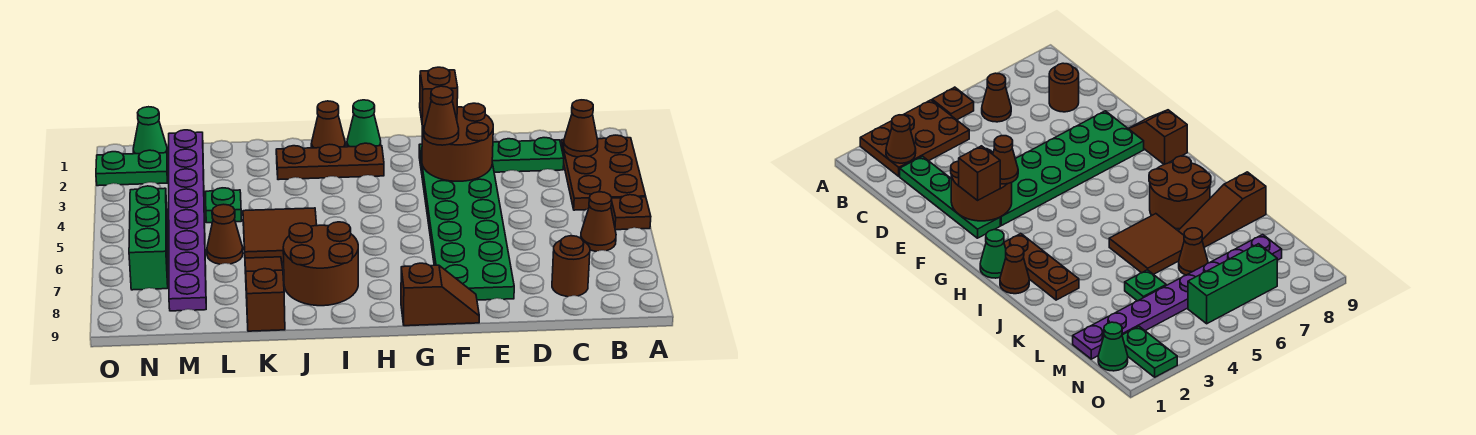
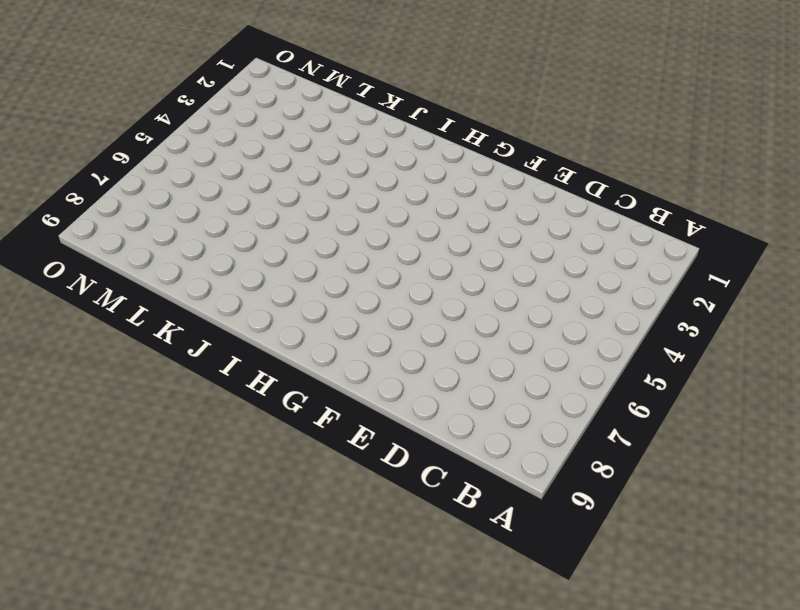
none -> brown plate A2:B4 level 1
none -> brown plate A5 level 1
none -> brown cone B6 level 1

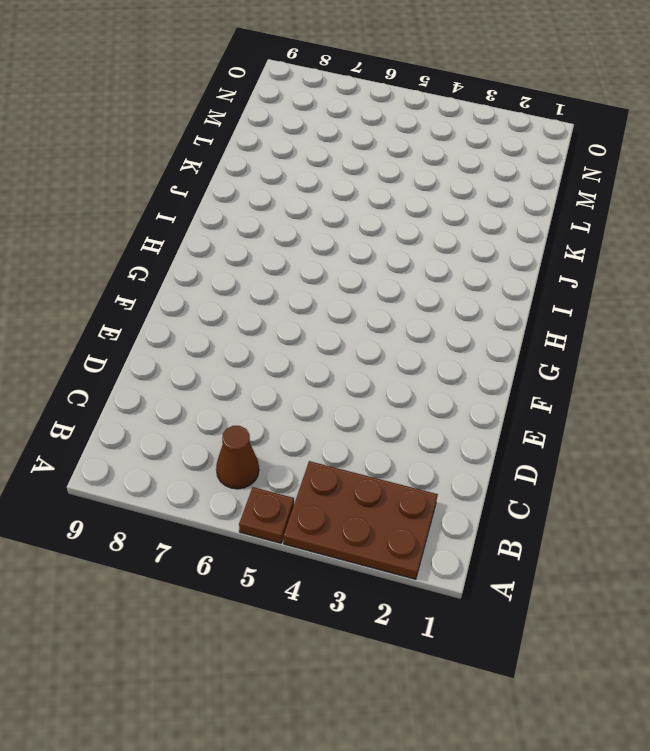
none -> green plate C2:F2 level 1
none -> brown round brick C8 level 1
none -> green plate E3:F8 level 1

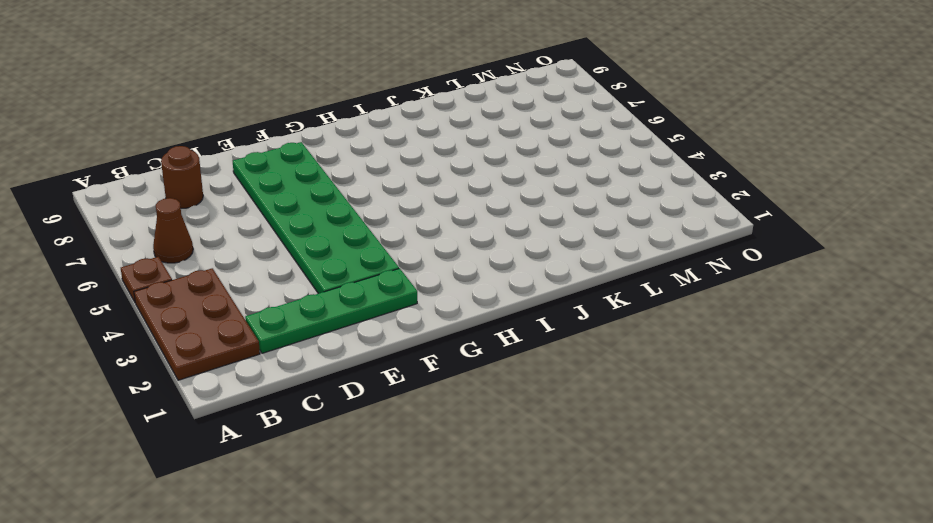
none -> brown slope F9:G9 level 1 top G
none -> green cone H1 level 1
none -> brown plate H2:J2 level 1

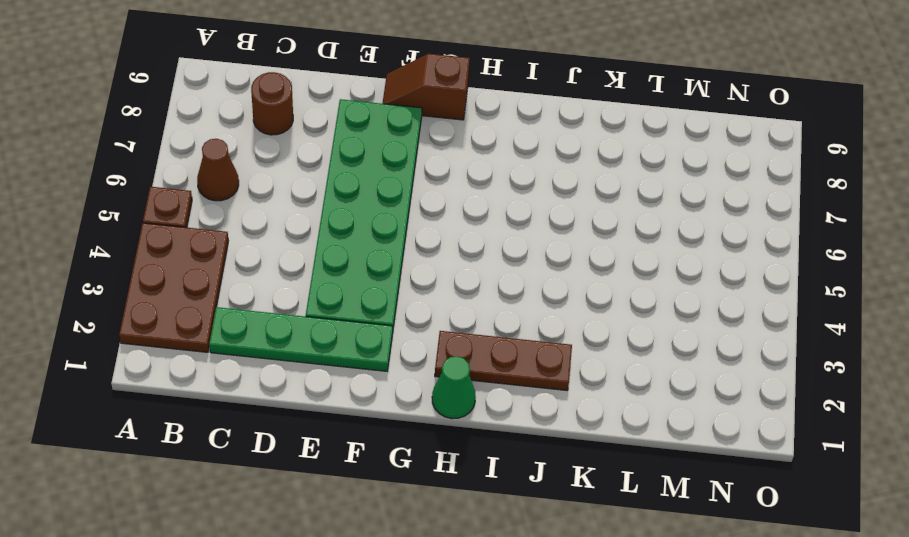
none -> brown cone I1 level 1
none -> brown round brick I7:J8 level 1
none -> brown tile J5:K6 level 1

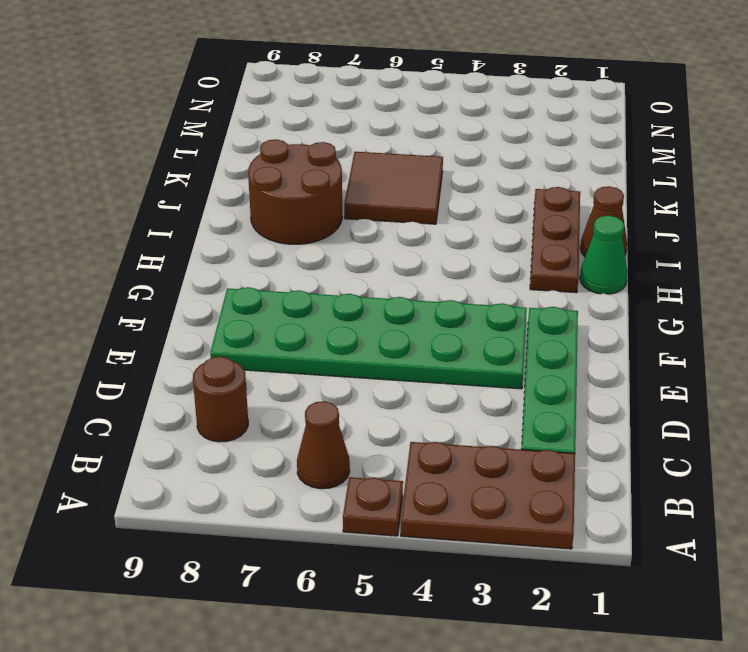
none -> brown slope F9:G9 level 1 top G
none -> brown slope K7:K9 level 1 top 9
none -> green plate L4 level 1

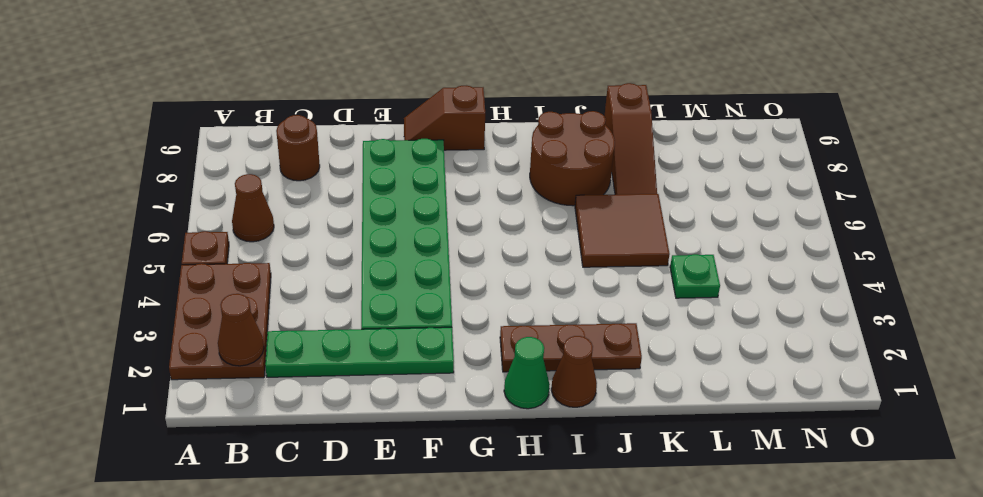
none -> brown cone L6 level 1
none -> purple plate M1:M8 level 1
none -> green cone N1 level 1

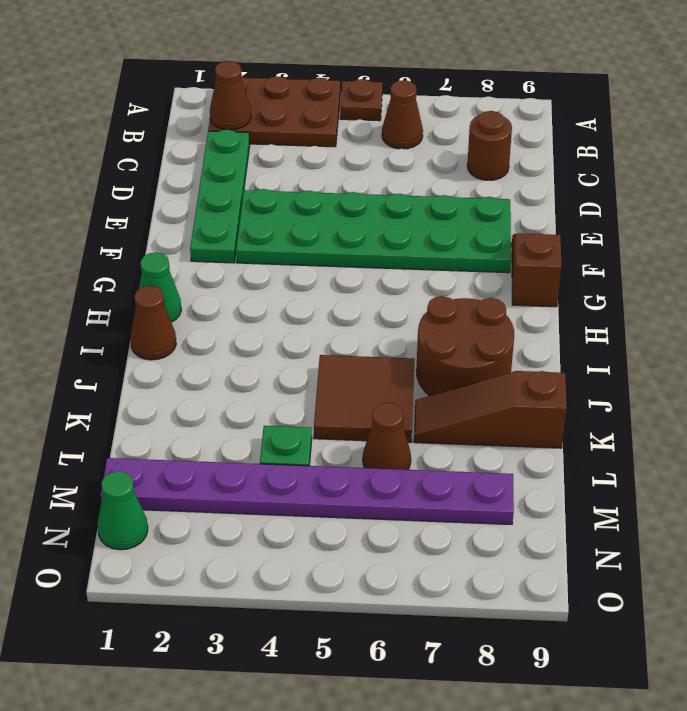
none -> brown plate H2:J2 level 1
none -> green plate N2:O2 level 1
none -> green brick N5:N7 level 1

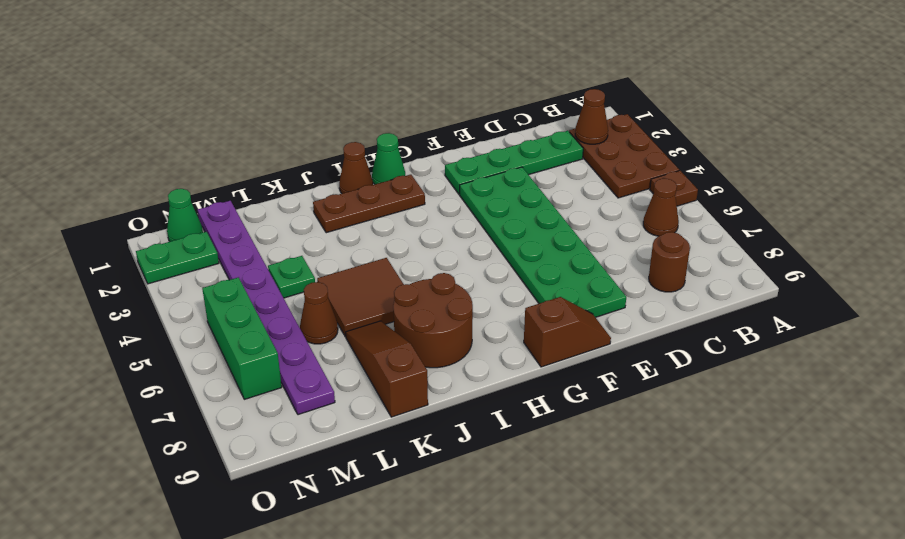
none -> brown round brick E2:F3 level 2
none -> brown brick F2 level 3
none -> brown cone F3 level 3

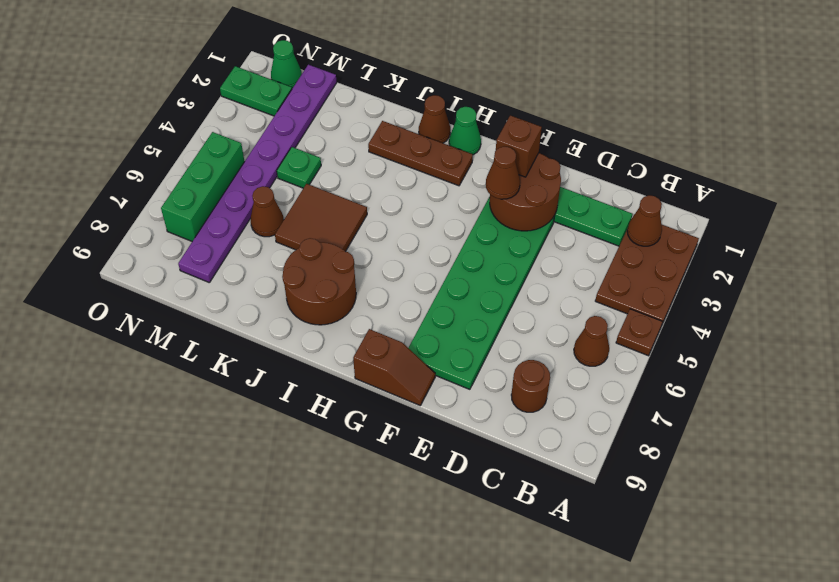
none -> brown slope K7:K9 level 1 top 9

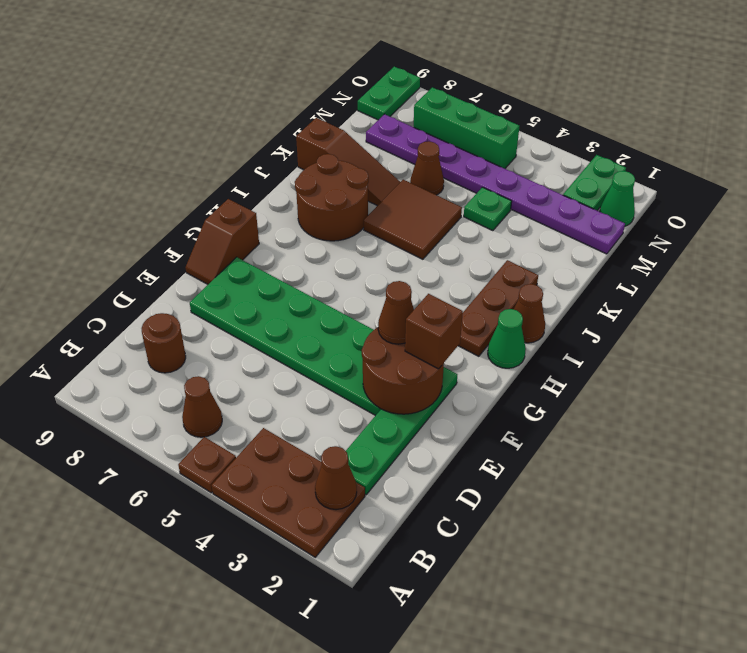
green plate N9:O9 level 1 -> none

